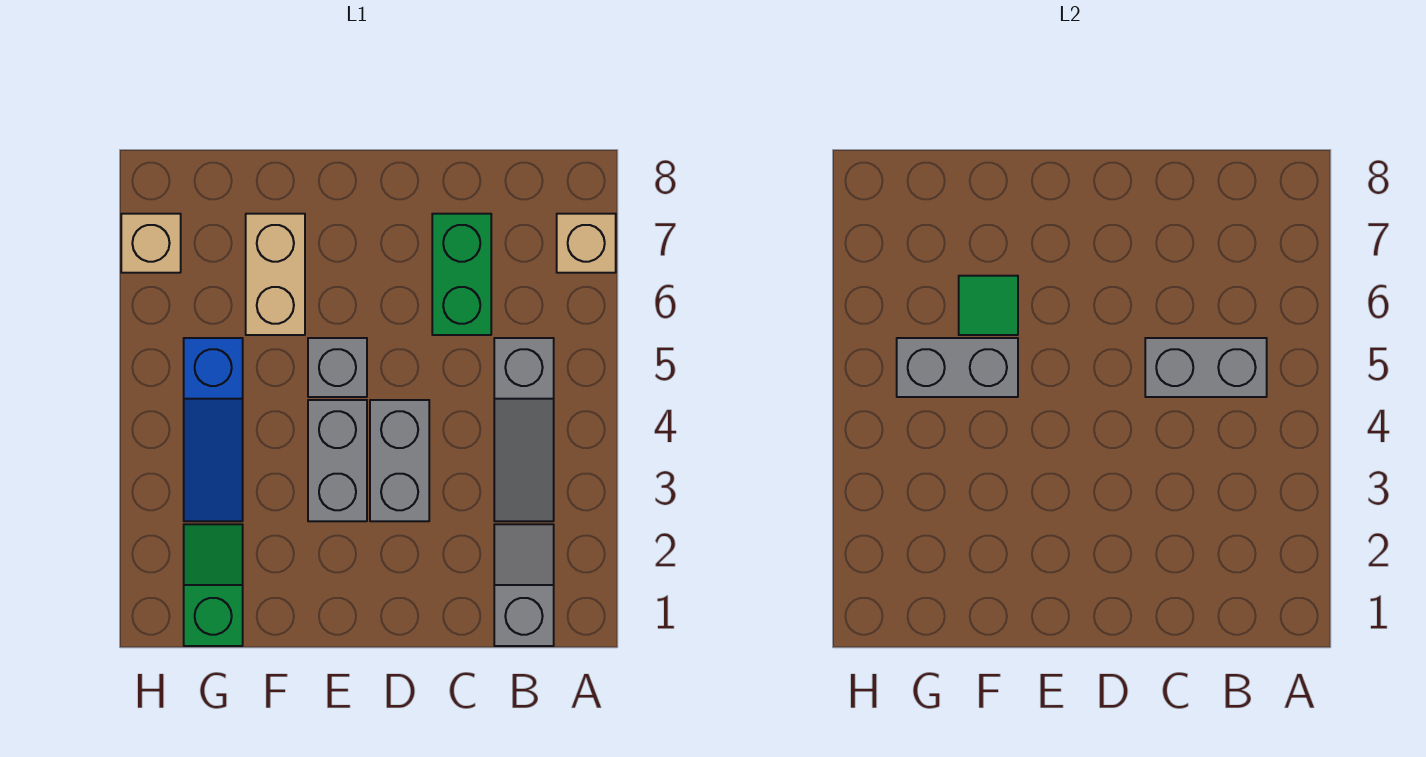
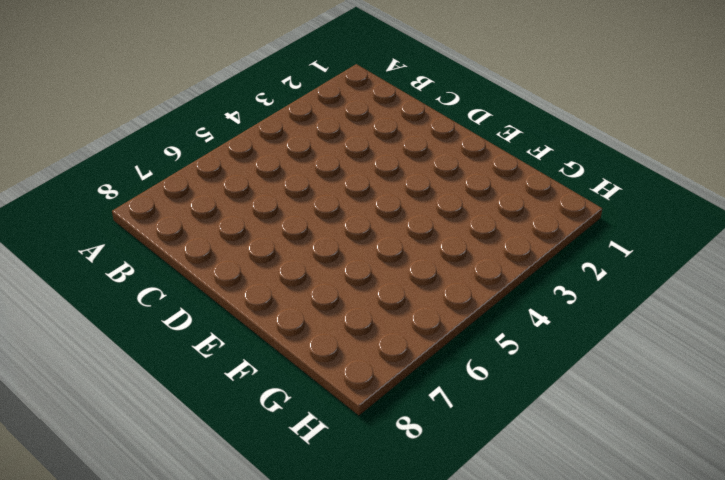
none -> tan brick A7 level 1
none -> grey slope B1:B2 level 1 top 1
none -> grey slope B3:B5 level 1 top 5

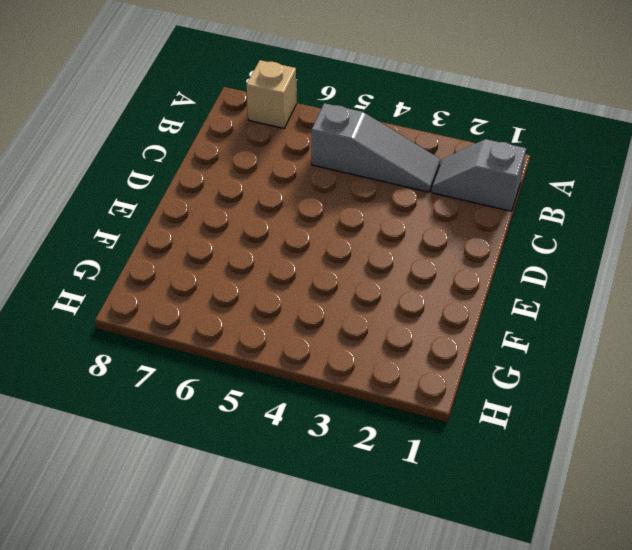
none -> green brick C6:C7 level 1
none -> grey brick D3:D4 level 1
none -> grey brick E3:E4 level 1

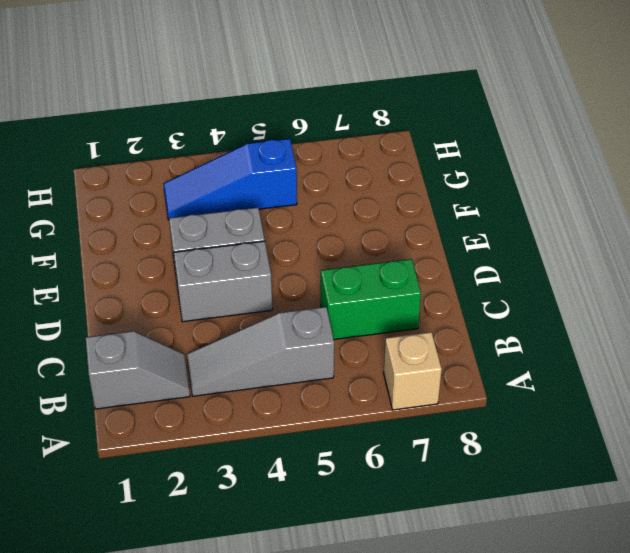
none -> grey brick E5 level 1
none -> tan brick F6:F7 level 1
none -> green slope G1:G2 level 1 top 1

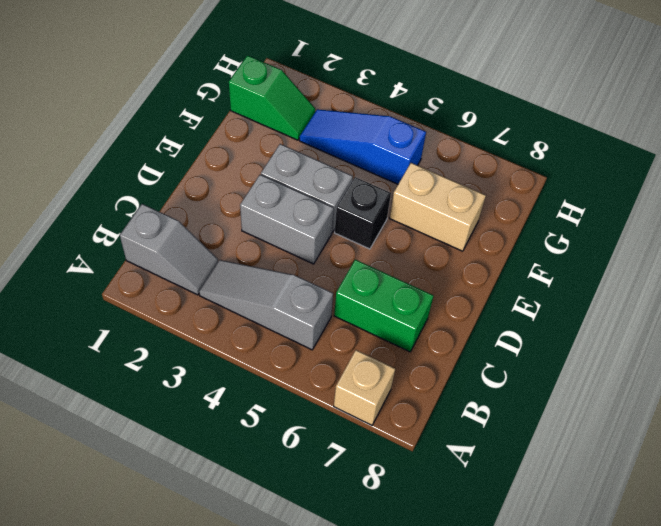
black brick E5 level 1 -> grey brick E5 level 1
none -> tan brick H7 level 1
none -> grey brick B5:C5 level 2
none -> grey brick F5:G5 level 2

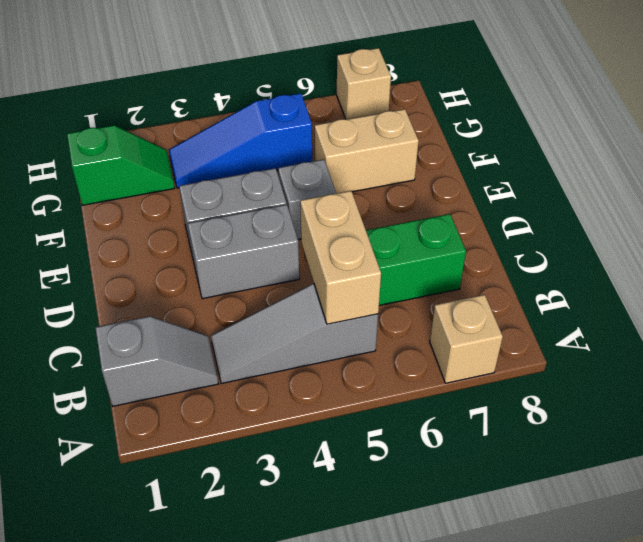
tan brick B5:C5 level 2 -> grey brick B5:C5 level 2
none -> grey brick F5:G5 level 2
none -> green tile F6 level 2

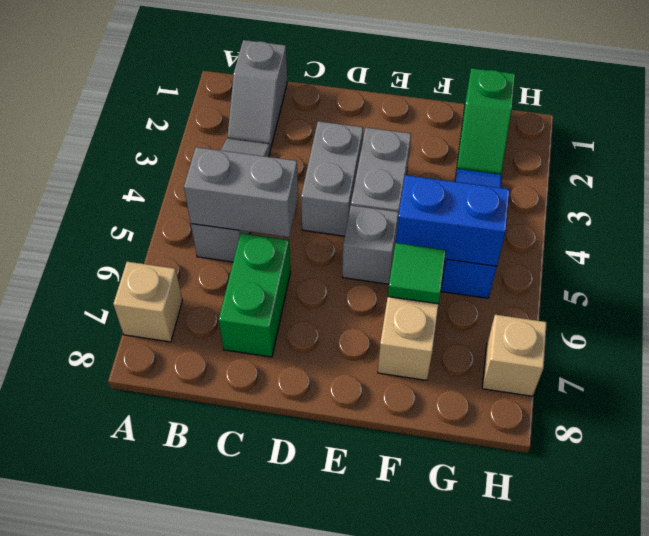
blue brick F5:G5 level 2 -> grey brick F5:G5 level 2

